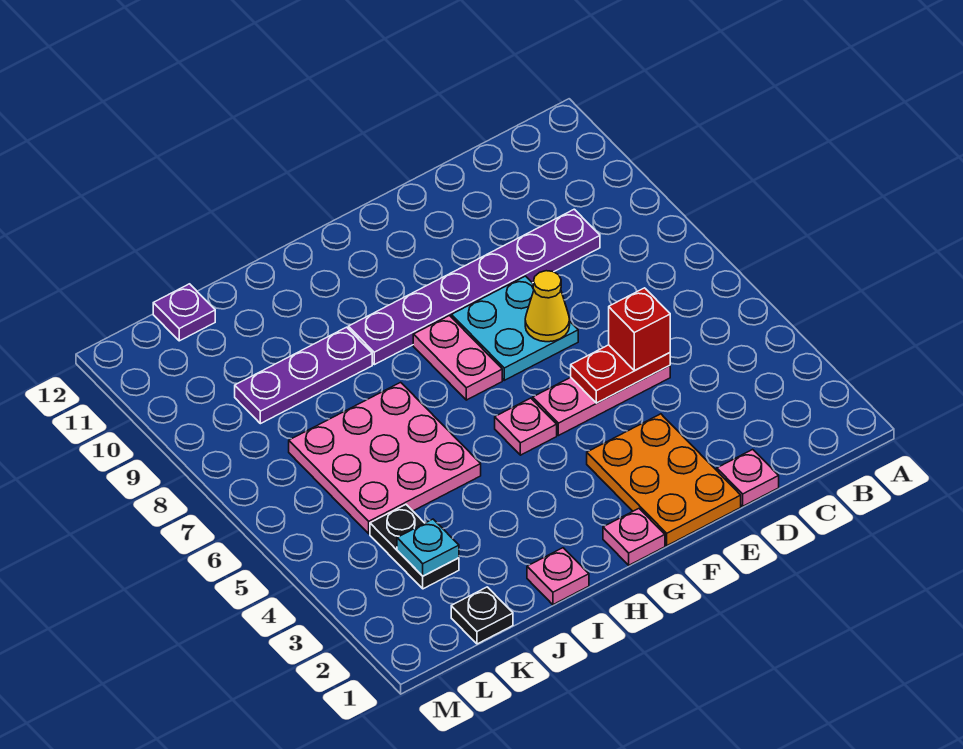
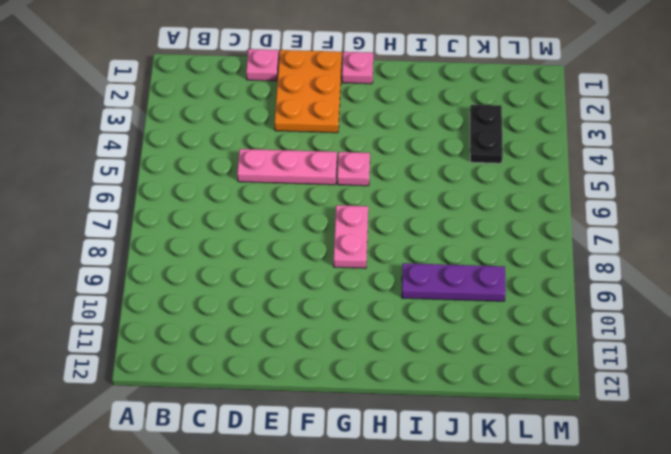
none -> purple plate C9:H9 level 1
none -> cyan plate E7:F8 level 1
none -> pink plate I1 level 1

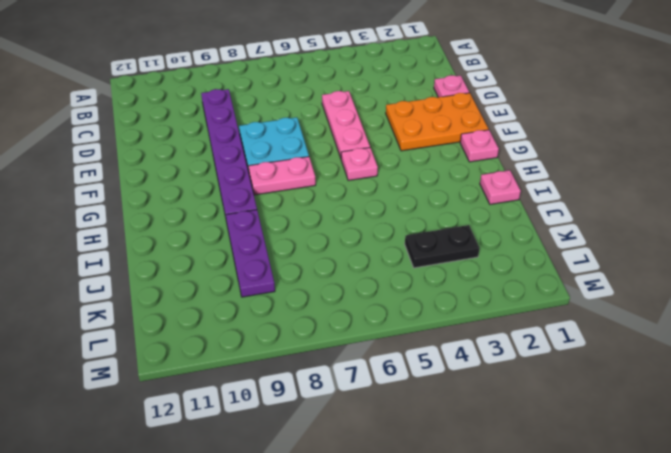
none -> pink plate I5:K7 level 1
none -> black plate K1 level 1
none -> purple plate K12 level 1

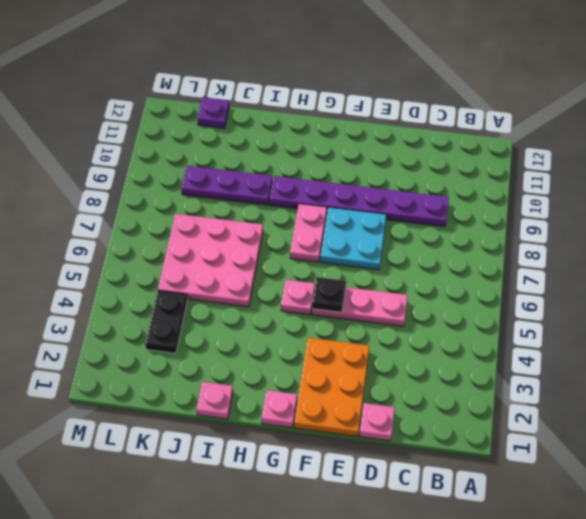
black plate F5 level 2 -> black plate K1 level 1
none -> red plate D5:E5 level 2
none -> yellow cone E7 level 2
none -> cyan plate K3 level 2

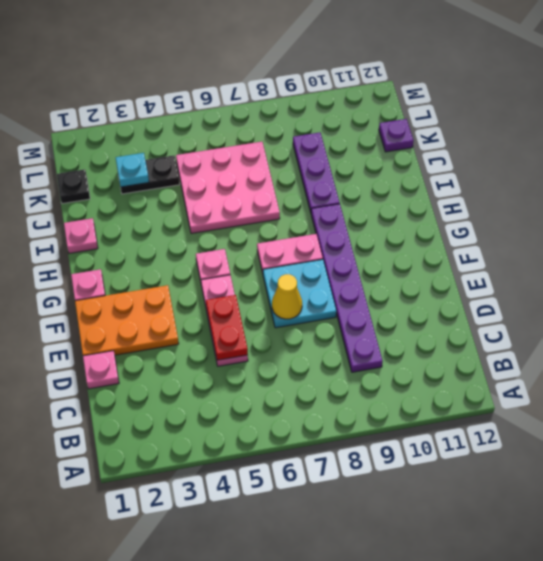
none -> red brick D5 level 3

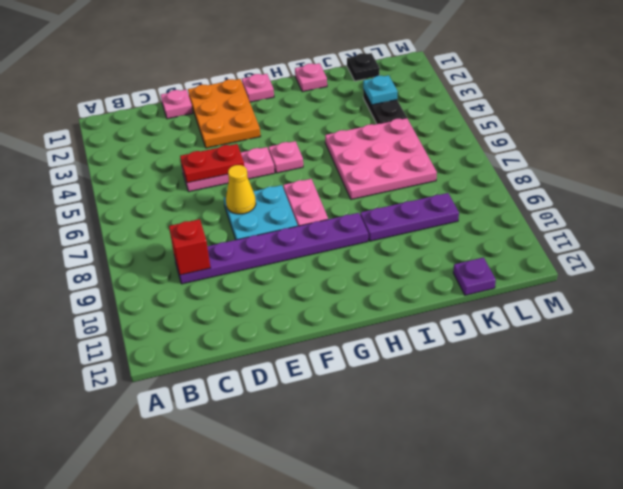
red brick C9 level 2 -> red brick D5 level 3

